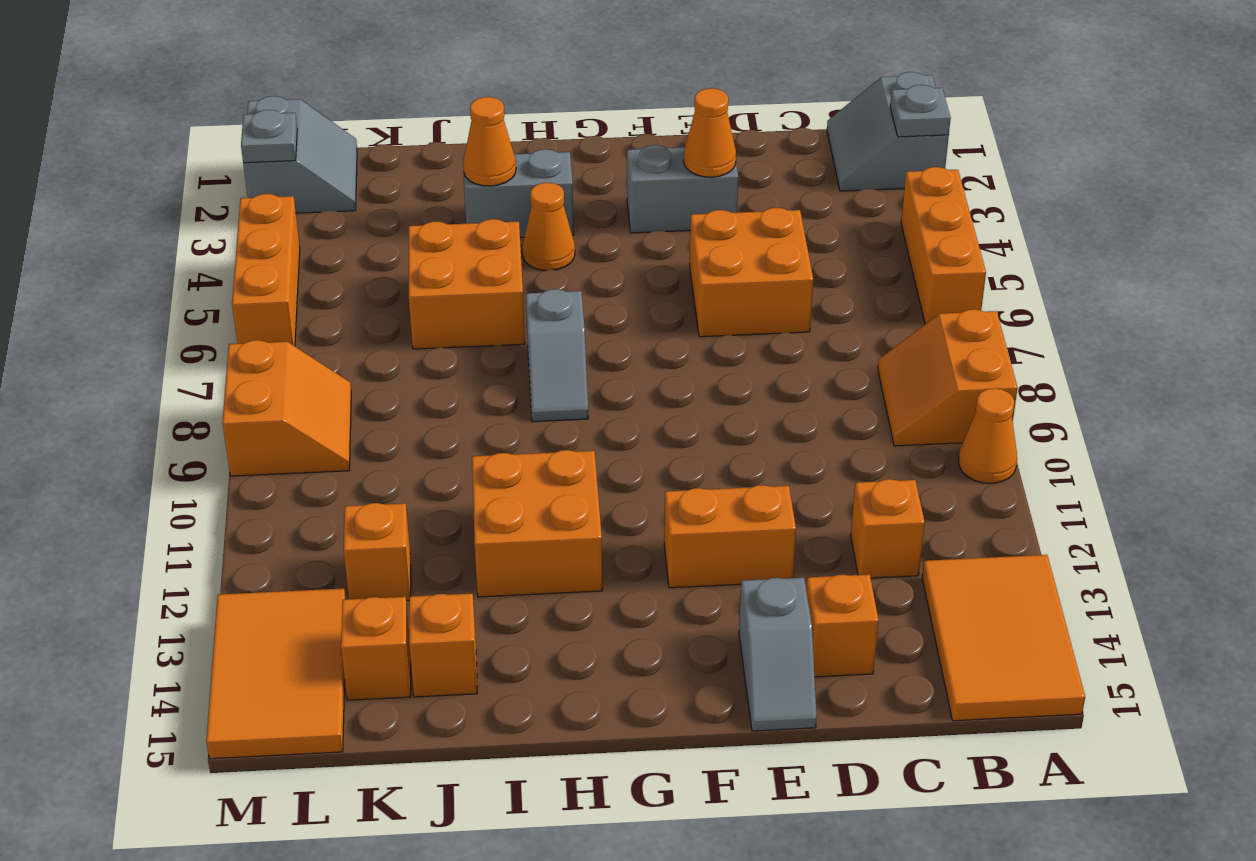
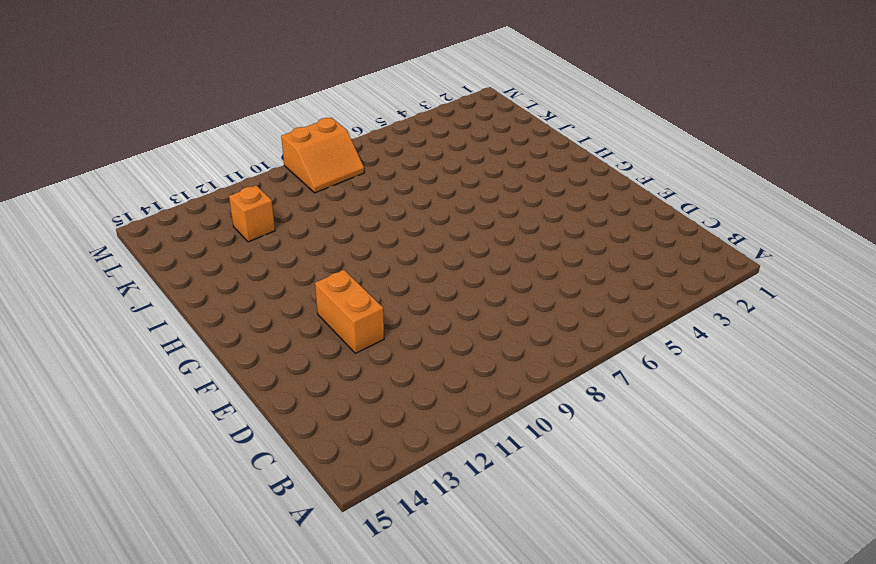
none -> grey slope A1:B2 level 1 top A
none -> orange brick A4:A6 level 1
none -> orange slope A8:B9 level 1 top A

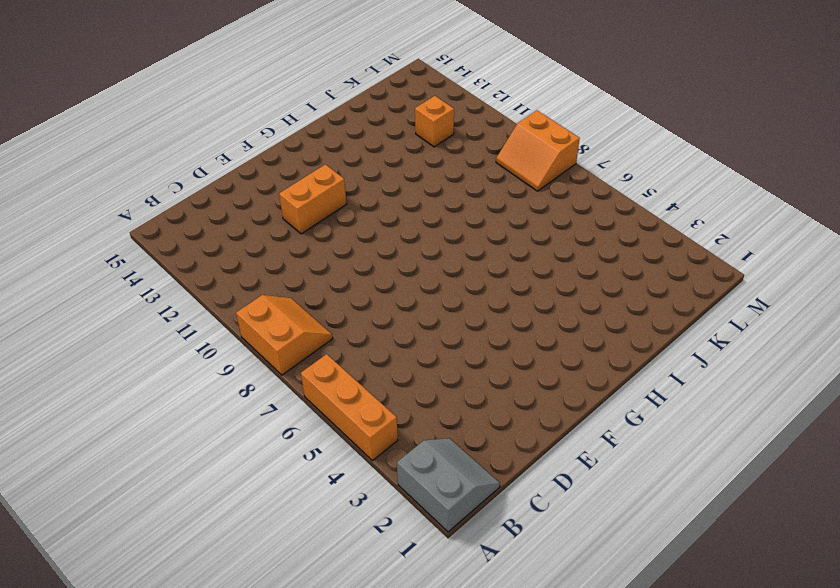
none -> orange cone A10 level 1
none -> orange tile A13:B15 level 1
none -> orange brick C12 level 1

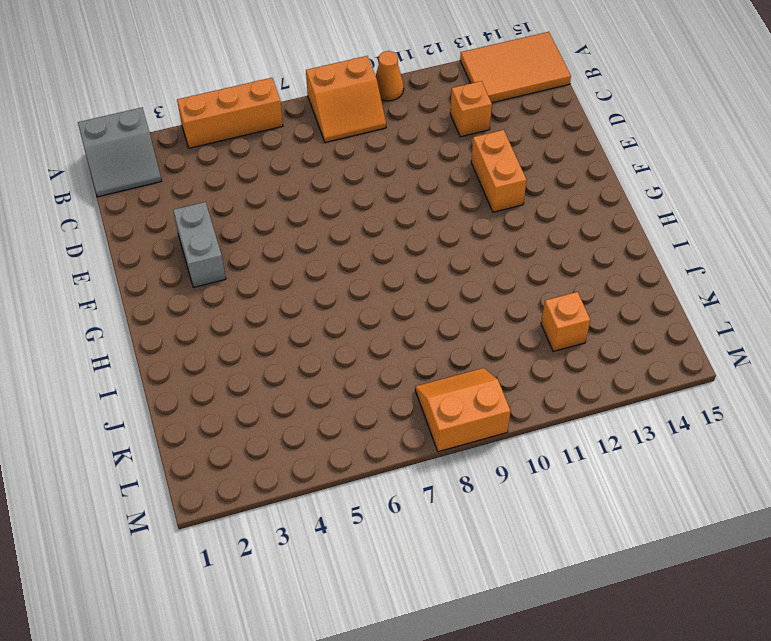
none -> orange brick D5:E6 level 1
none -> orange brick D14 level 1
none -> grey slope E14:E15 level 1 top 14

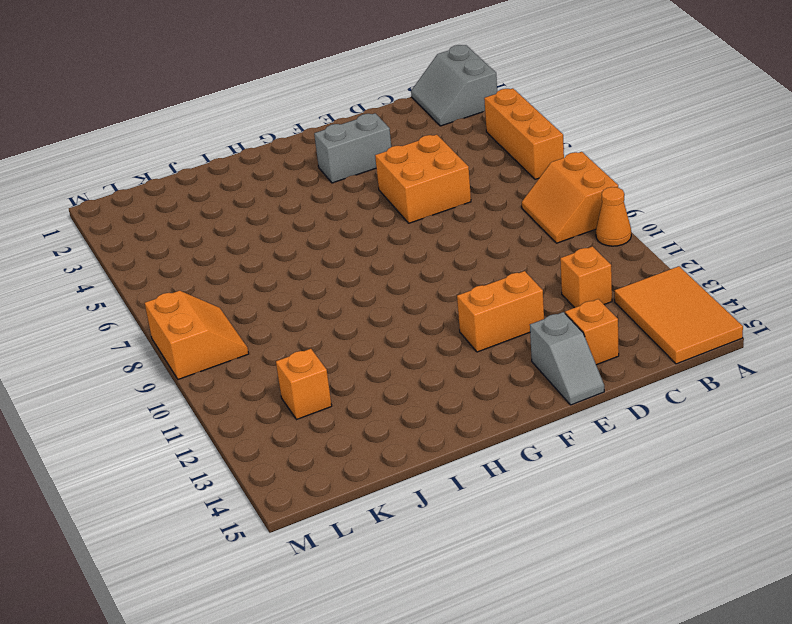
none -> grey brick H3:I3 level 1
none -> orange cone H4 level 1
none -> grey slope H7:H8 level 1 top 7

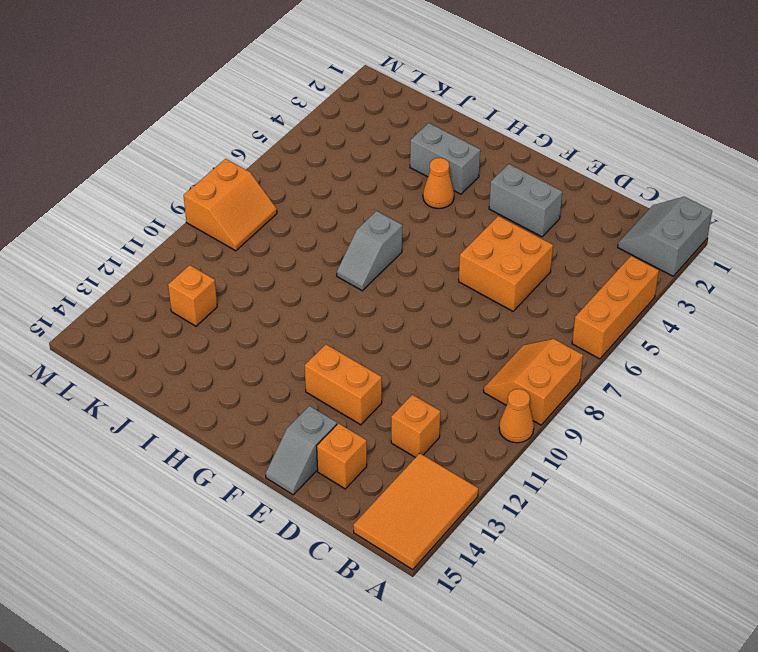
none -> orange brick H11:I12 level 1
none -> orange brick I5:J6 level 1
none -> orange brick J14 level 1

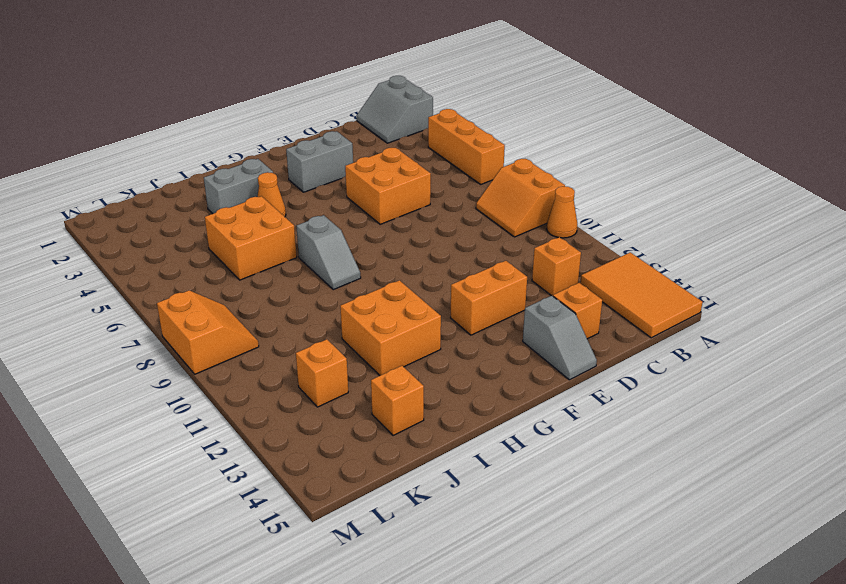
none -> orange brick K14 level 1
none -> grey slope L1:M2 level 1 top M
none -> orange tile L13:M15 level 1

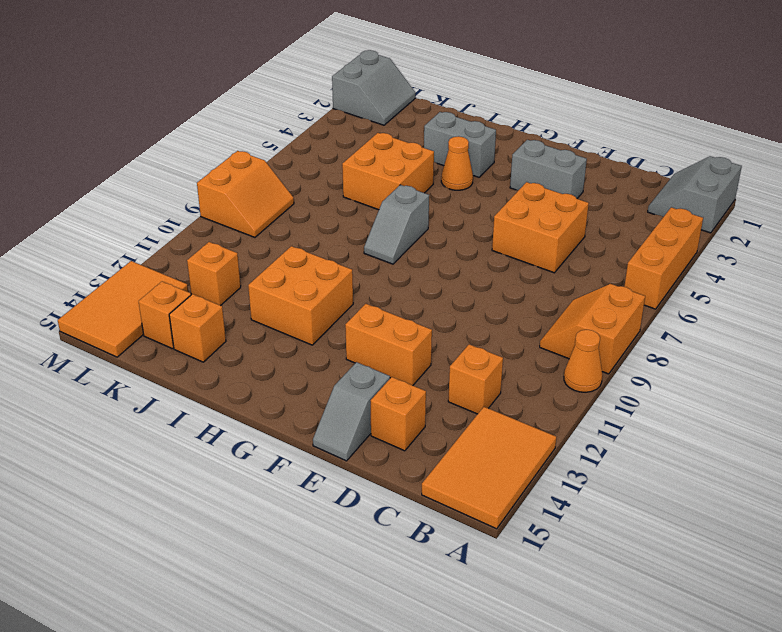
none -> orange brick M4:M6 level 1
none -> grey plate A2 level 2
none -> orange cone E3 level 2

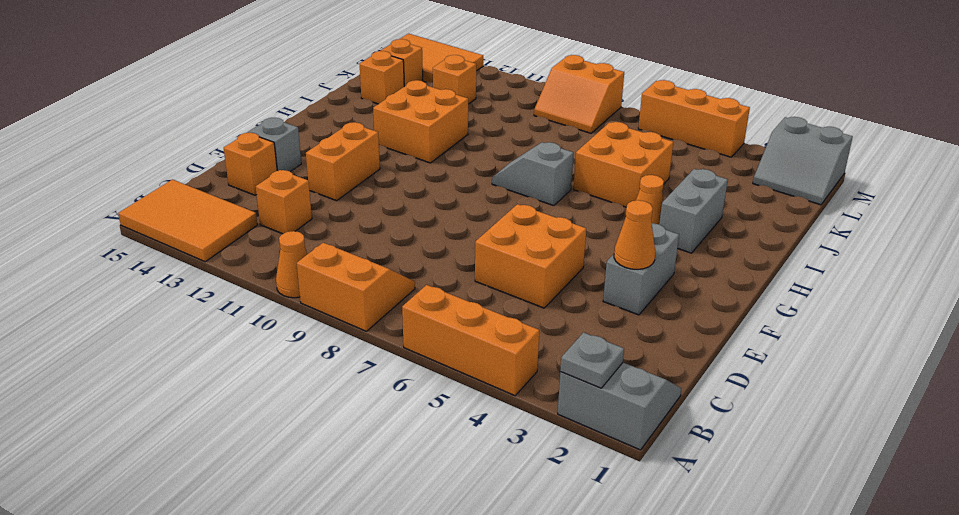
none -> orange cone I3 level 2
none -> grey plate M2 level 2

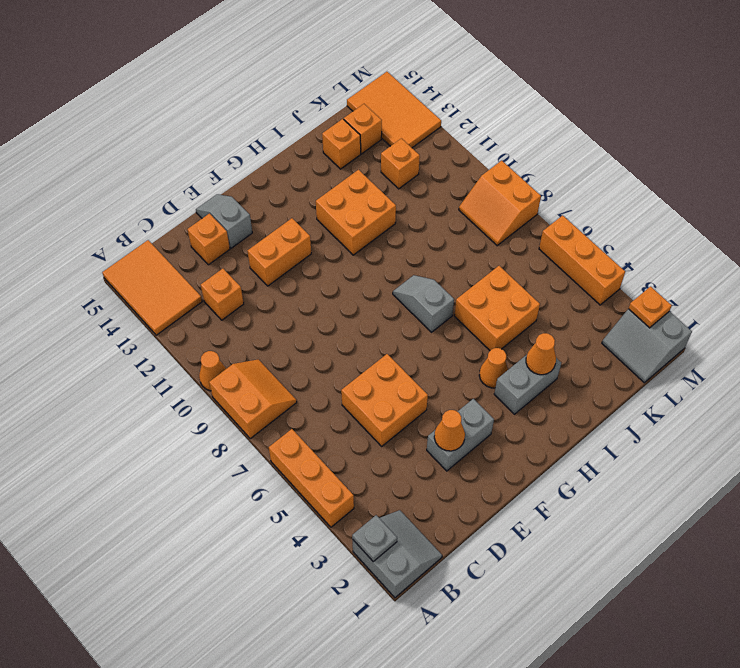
orange plate M2 level 2 -> grey plate M2 level 2

